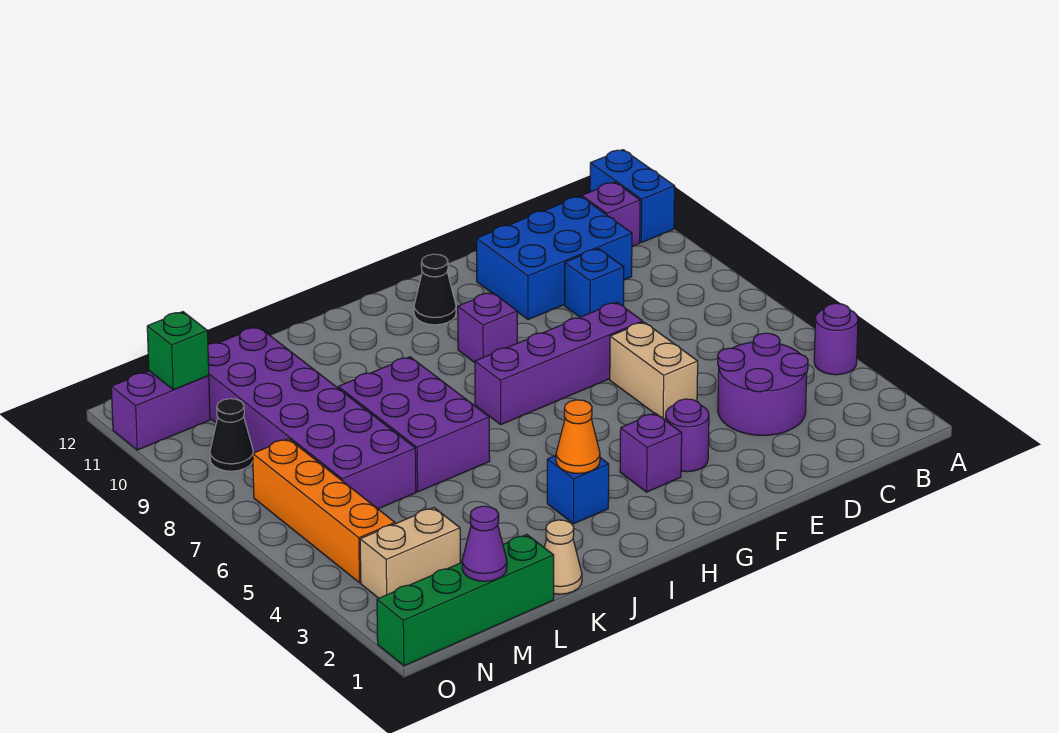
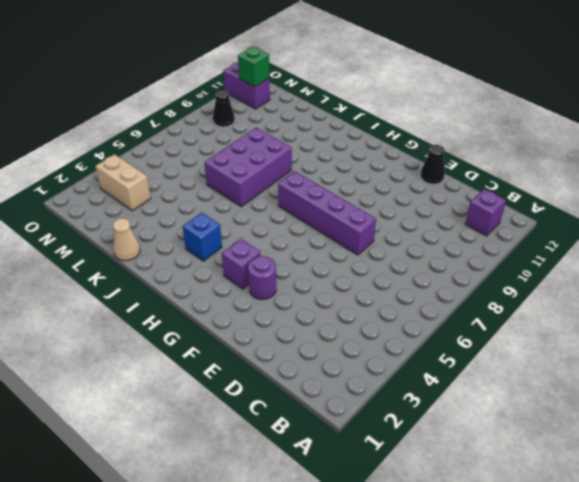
black cone E12 level 1 -> black cone G11 level 1
none -> purple round brick A4 level 1
none -> blue brick A11:A12 level 1
none -> purple round brick C3:D4 level 1

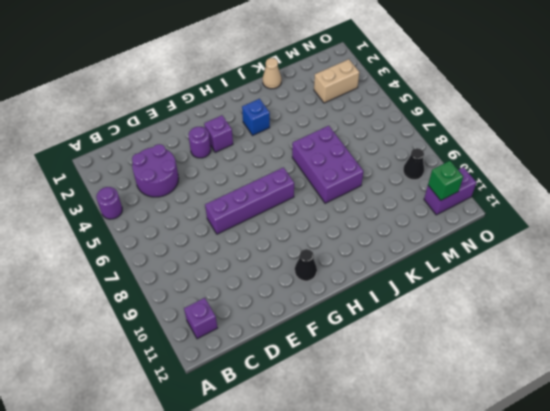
none -> blue brick A11:A12 level 1
none -> blue brick C10:E11 level 1
none -> blue brick D9 level 1

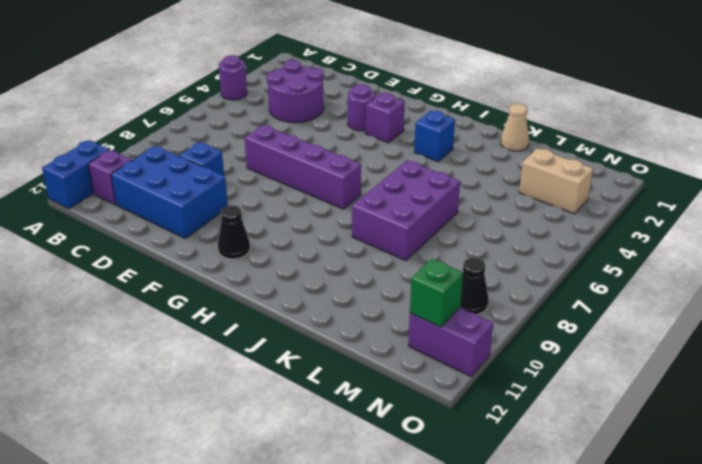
none -> tan brick E5:E6 level 1
none -> purple brick G9 level 1
none -> green brick L1:O1 level 1

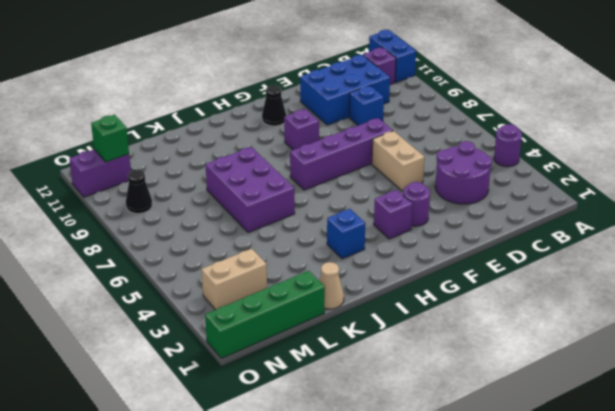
none -> purple brick L6:M11 level 1
none -> orange brick N4:N7 level 1
none -> orange cone I3 level 2

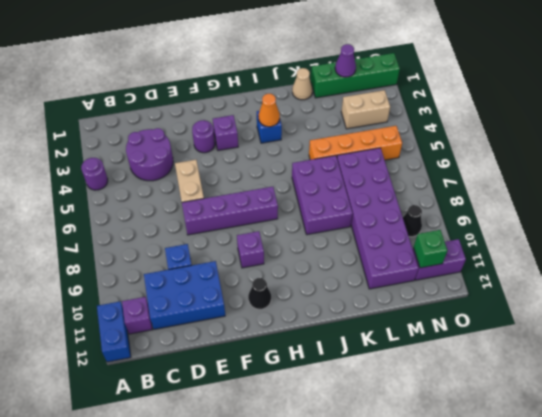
orange brick K5:N5 level 1 -> orange brick N4:N7 level 1

